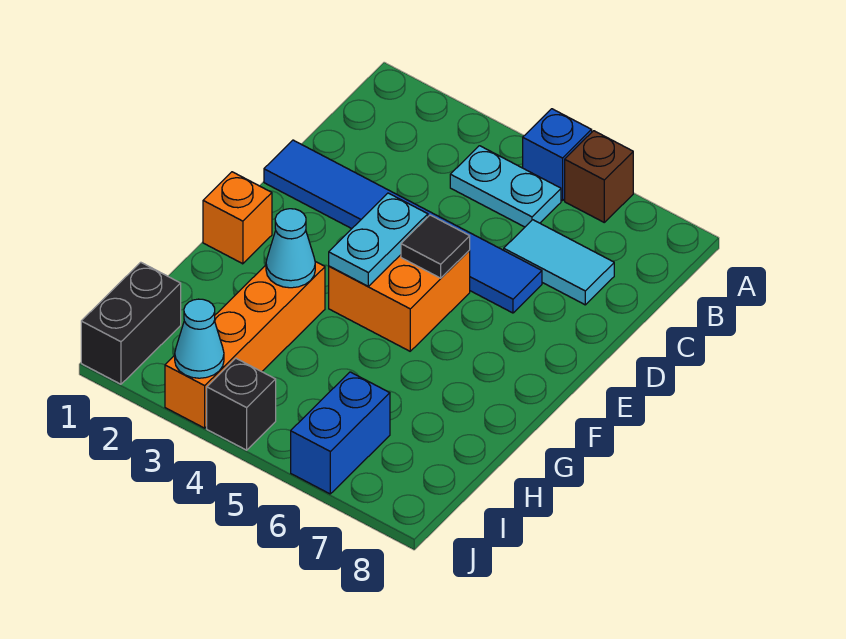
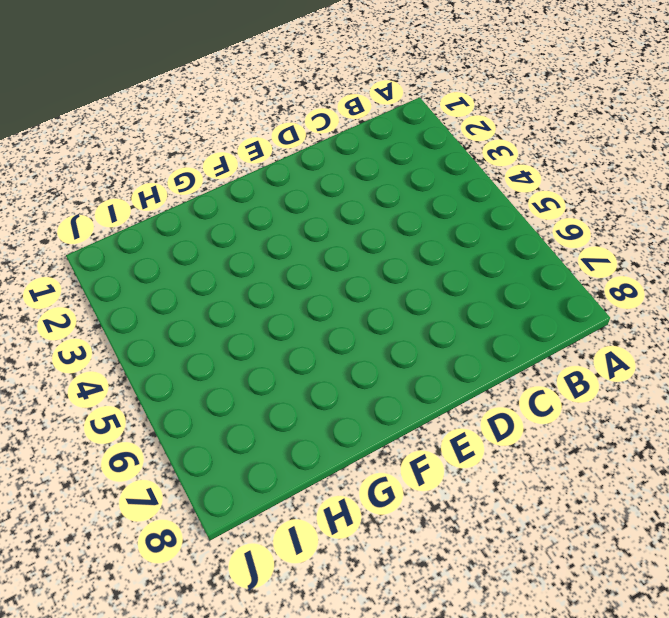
none -> blue brick A5 level 1
none -> brown brick A6 level 1
none -> cyan plate B4:B5 level 1

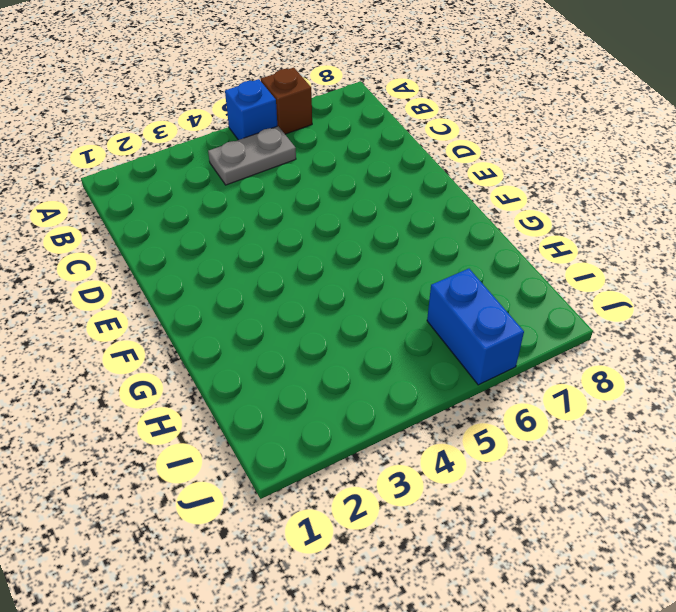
grey plate B4:B5 level 1 -> cyan plate B4:B5 level 1
none -> cyan tile C6:C7 level 1
none -> blue tile D1:D6 level 1
none -> orange brick E4:F5 level 1

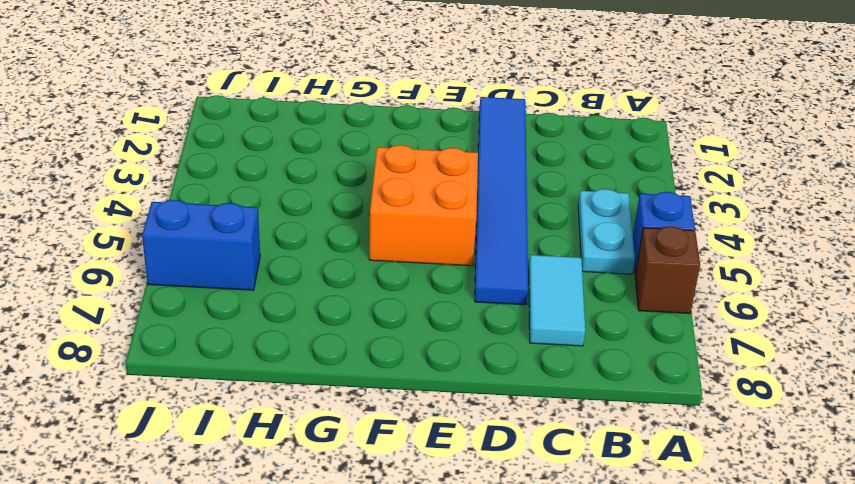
none -> orange brick F1 level 1
none -> orange brick G3:J3 level 1
none -> black brick I1:J1 level 1

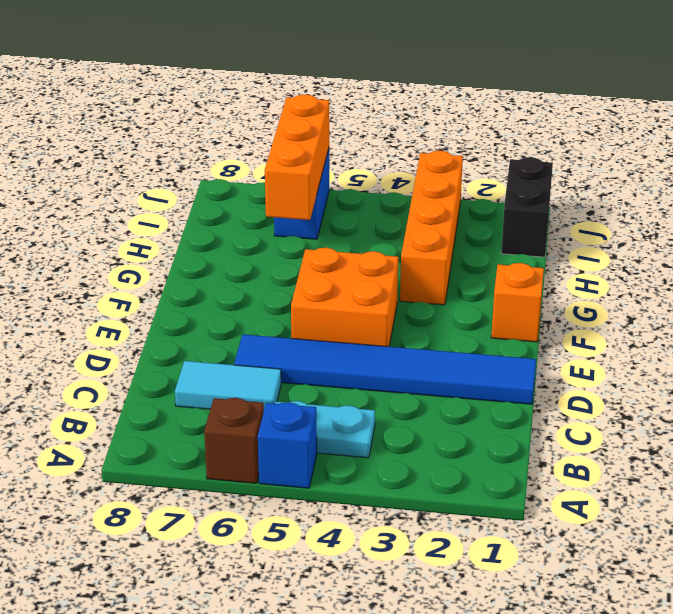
orange brick H6:J6 level 2 -> none
none -> black brick J4 level 1
none -> cyan plate E4:F4 level 2
none -> black tile E5 level 2

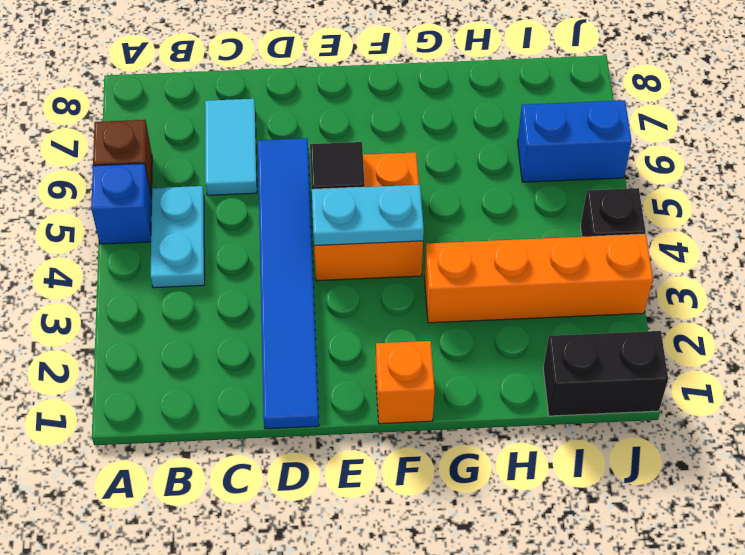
none -> cyan cone G3 level 2
none -> cyan cone J3 level 2

